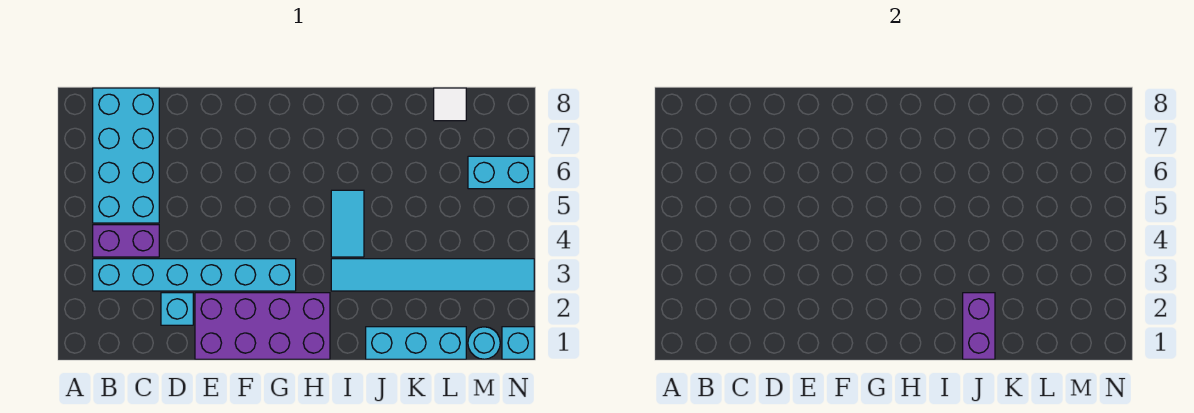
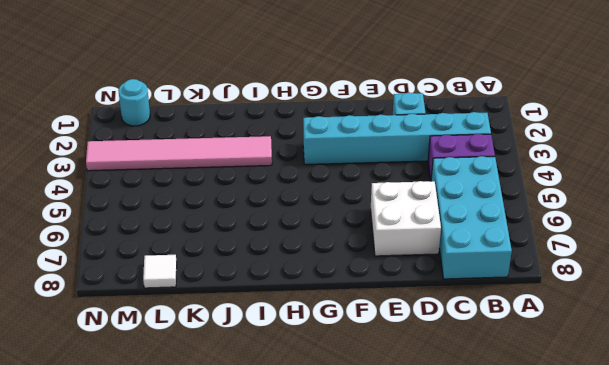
white brick D6:E7 level 1 -> none
pink tile I3:N3 level 1 -> cyan tile I3:N3 level 1
none -> purple brick E1:H2 level 1
none -> cyan tile I4:I5 level 1
none -> cyan brick J1:L1 level 1

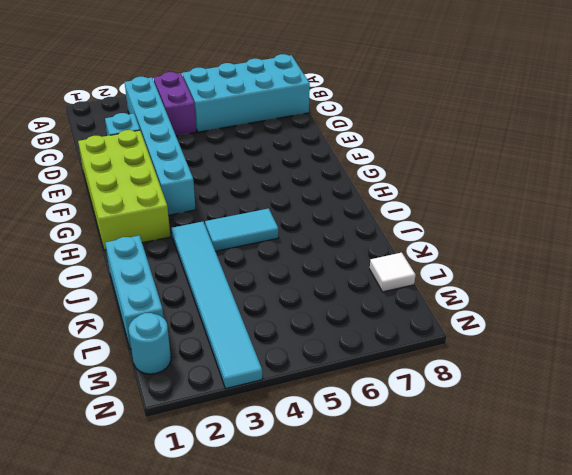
lime brick E1:H2 level 1 -> purple brick E1:H2 level 1
none -> cyan brick M6:N6 level 1
none -> cyan brick N1 level 1
none -> purple brick J1:J2 level 2

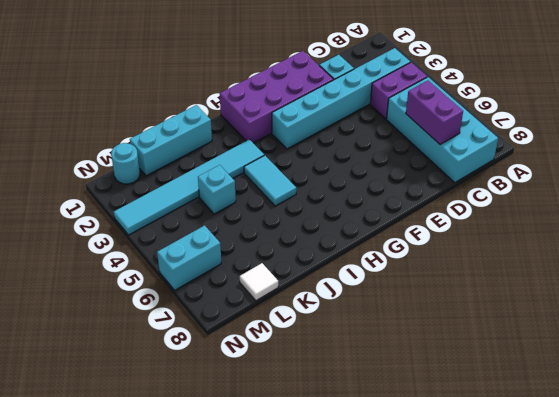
purple brick C6:C7 level 2 -> purple brick J1:J2 level 2
cyan brick K4 level 1 -> cyan brick N1 level 1

